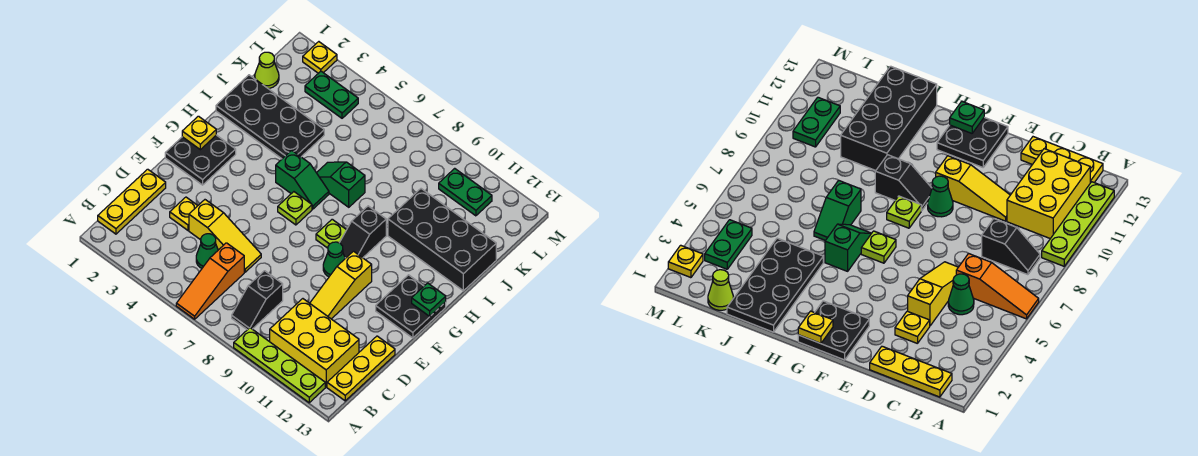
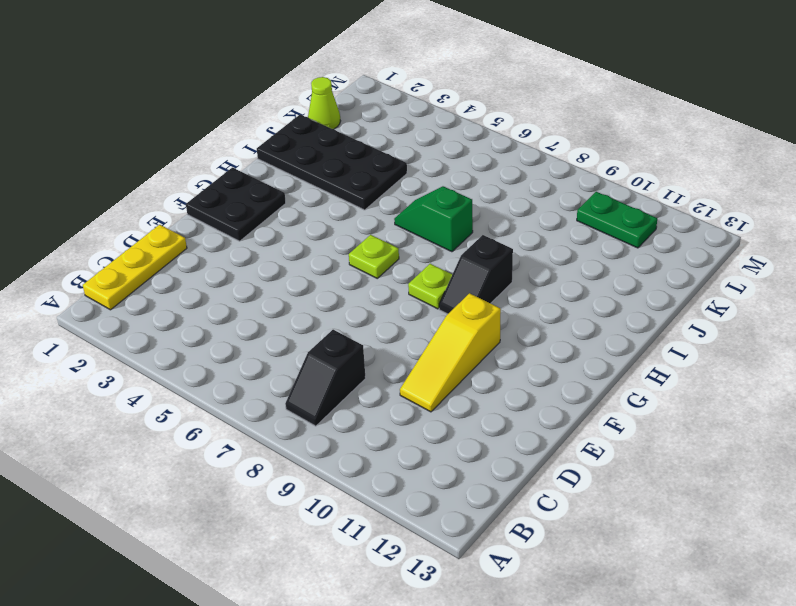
none -> orange slope A6:C6 level 1 top C
none -> lime plate A9:A12 level 1
none -> yellow brick B10:C12 level 1

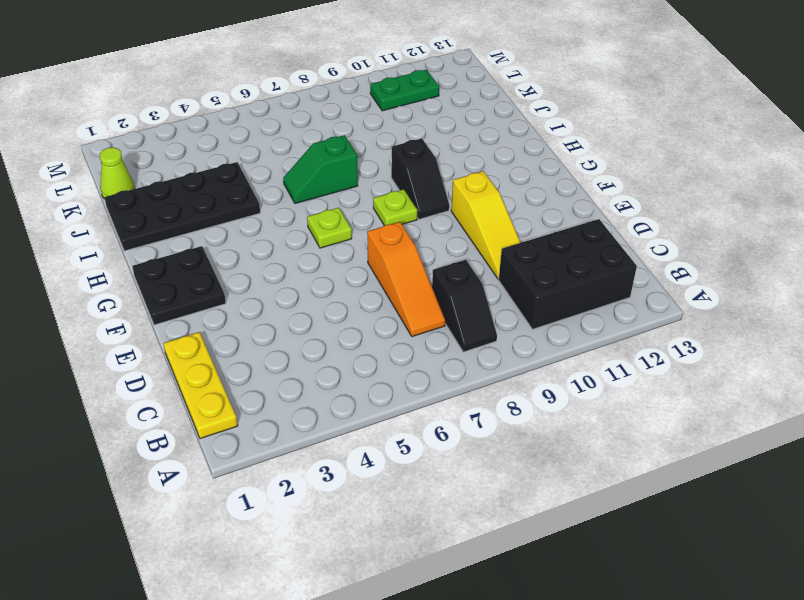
black brick B10:C12 level 1 -> yellow brick B10:C12 level 1
orange slope C7:E7 level 1 top E -> orange slope A6:C6 level 1 top C
none -> lime plate A9:A12 level 1
none -> yellow plate B13:D13 level 1
none -> green cone C5 level 1

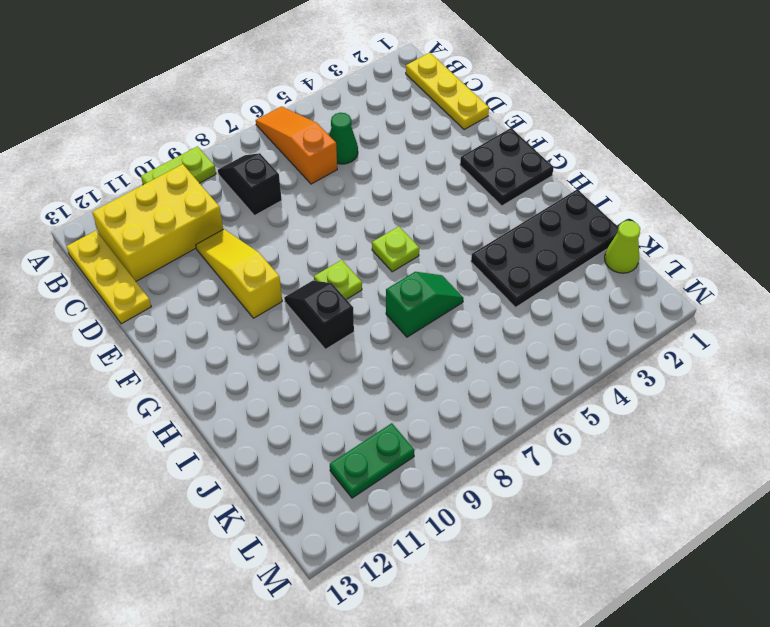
lime plate A9:A10 level 1 -> lime plate A9:A12 level 1
none -> yellow plate D3 level 1
none -> yellow slope D4:D6 level 1 top 4
none -> green cone F9 level 1

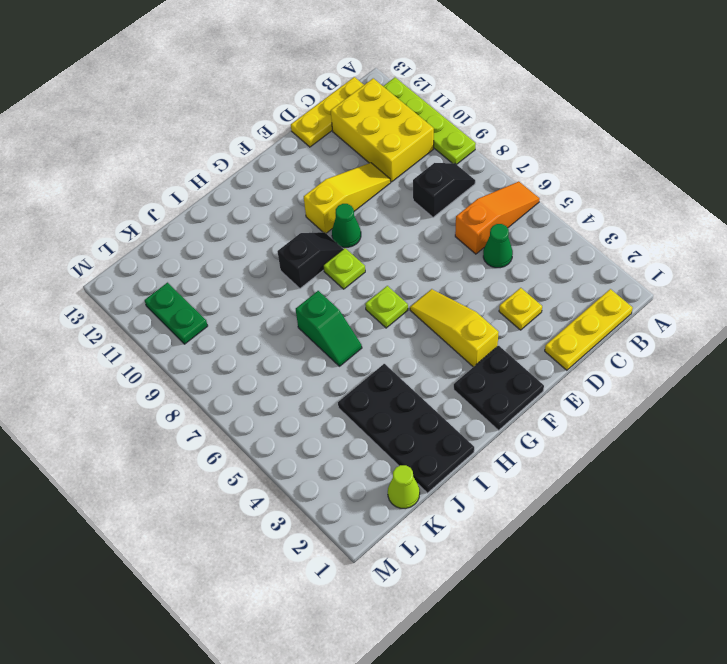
yellow slope F3:F5 level 1 top 3 -> yellow slope D4:D6 level 1 top 4
none -> black plate F12:G13 level 1
none -> green slope H5:H6 level 1 top 5
none -> black brick I10:J13 level 1

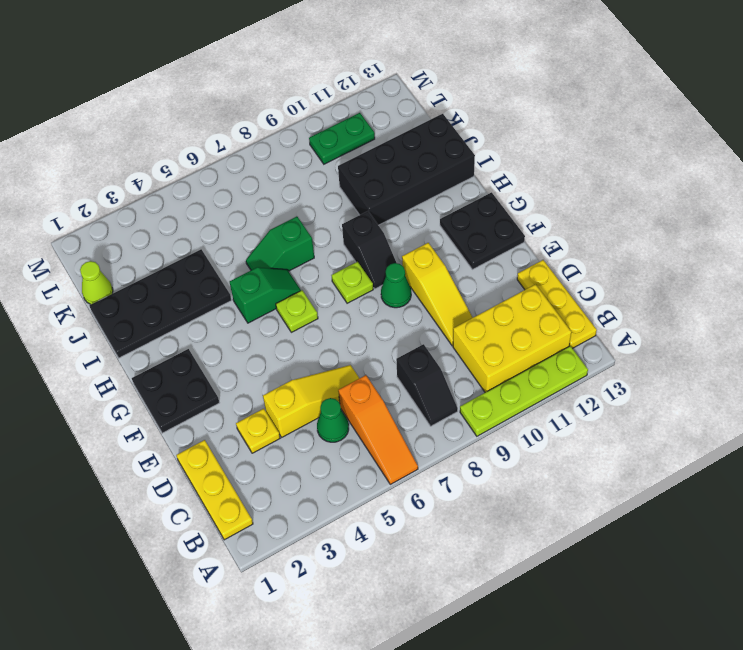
none -> green plate L3:L4 level 1
none -> yellow plate M2 level 1
none -> yellow plate G1 level 2

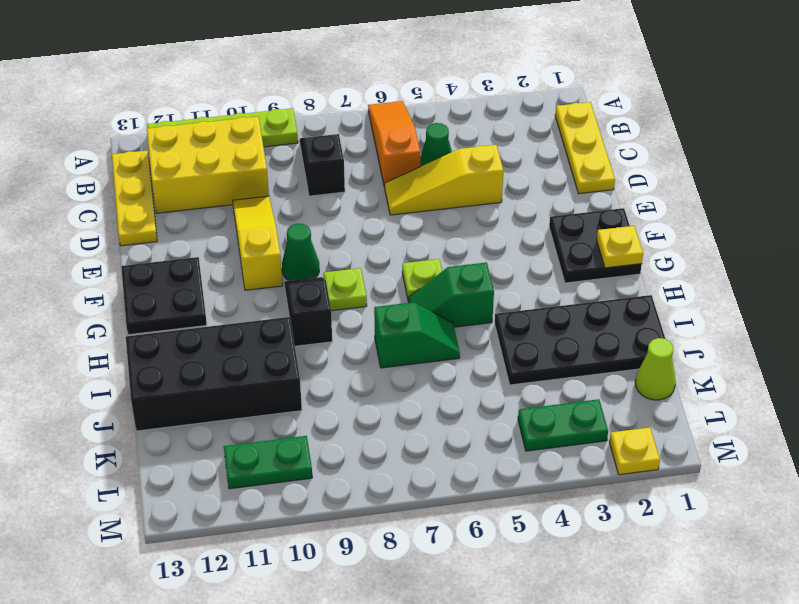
none -> yellow plate D3 level 1
none -> green plate G13 level 2

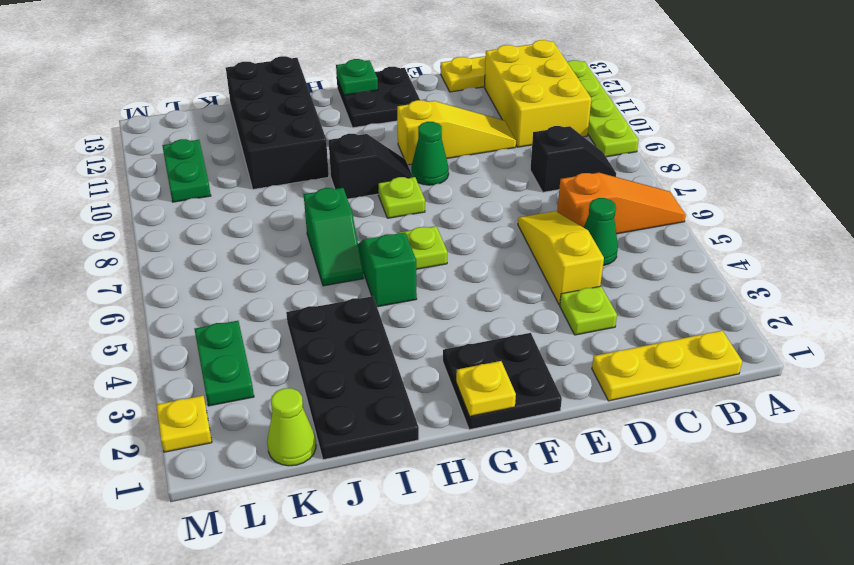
lime plate D3 level 1 -> yellow plate D3 level 1

